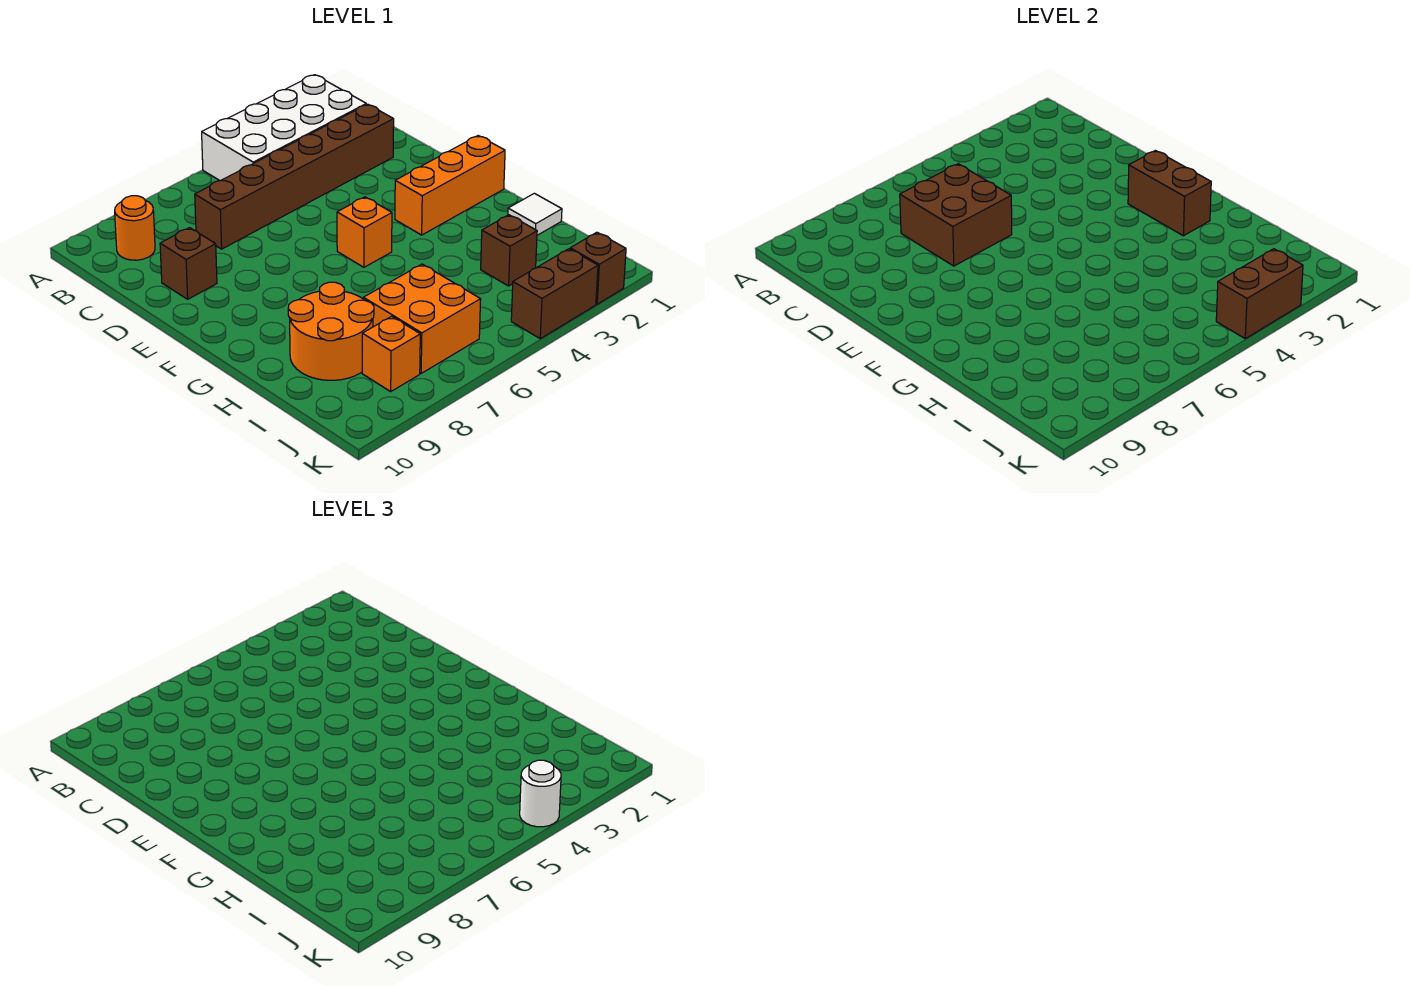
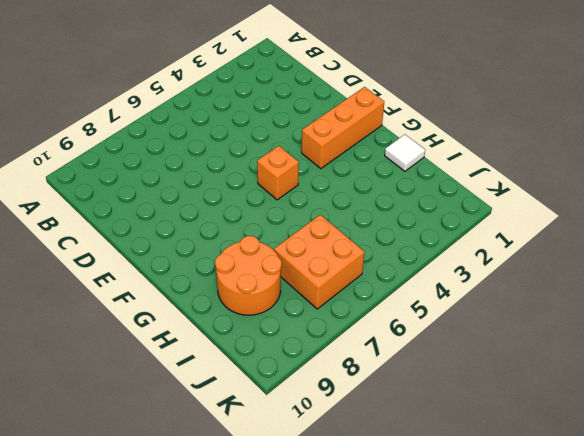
none -> white brick A2:B5 level 1
none -> orange round brick B9 level 1
none -> brown brick C2:C7 level 1

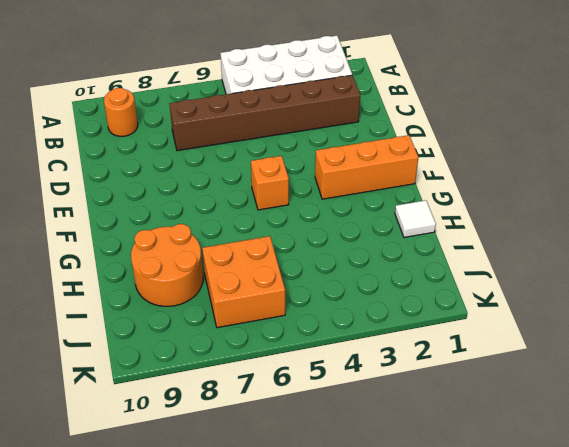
none -> brown brick D9 level 1
none -> brown brick I3 level 1
none -> orange brick J8 level 1

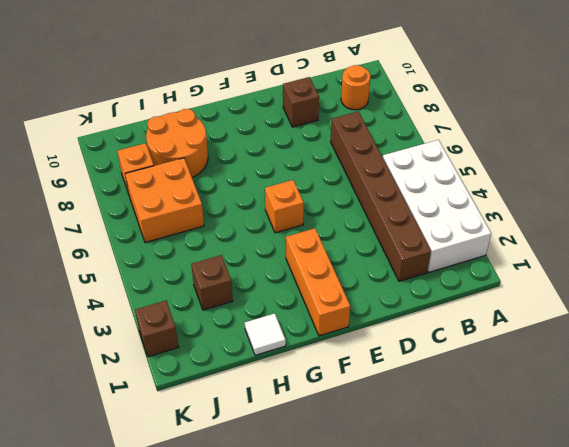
none -> brown brick K3:K4 level 1
none -> brown brick C6:D7 level 2
none -> brown brick F2:G2 level 2

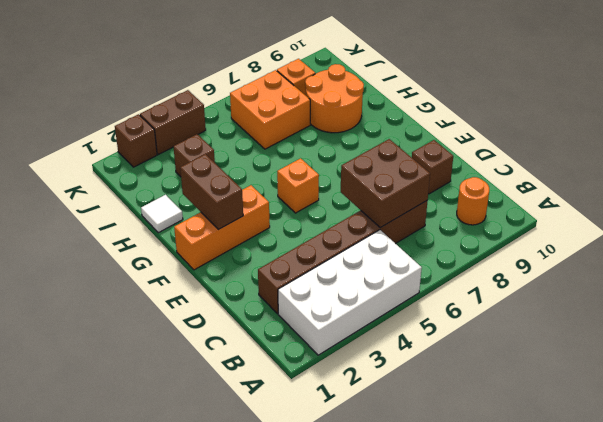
none -> brown brick K3:K4 level 2
none -> white round brick K4 level 3

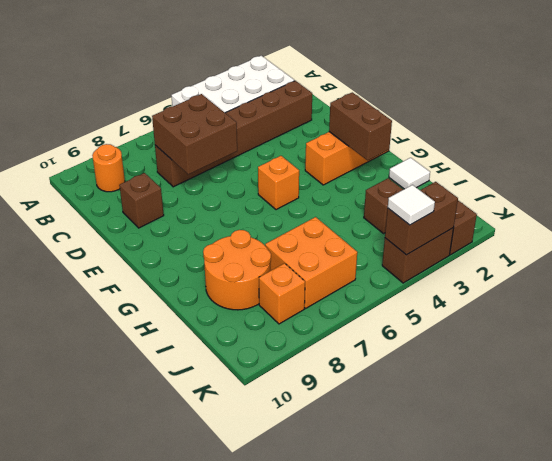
white tile K4 level 3 -> white round brick K4 level 3

